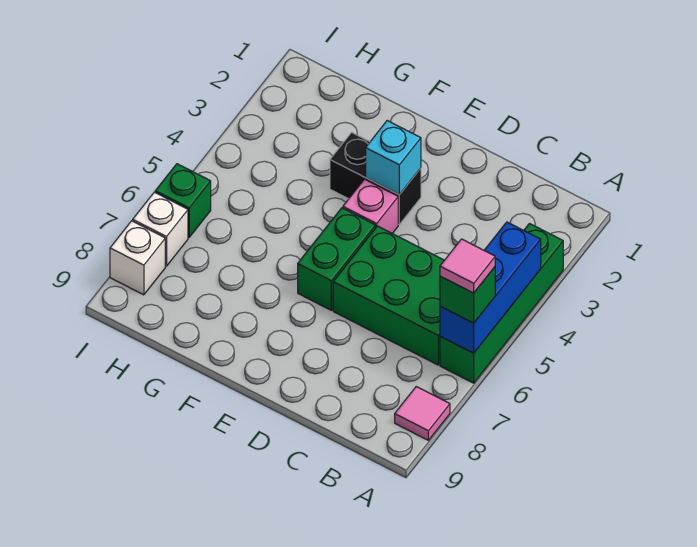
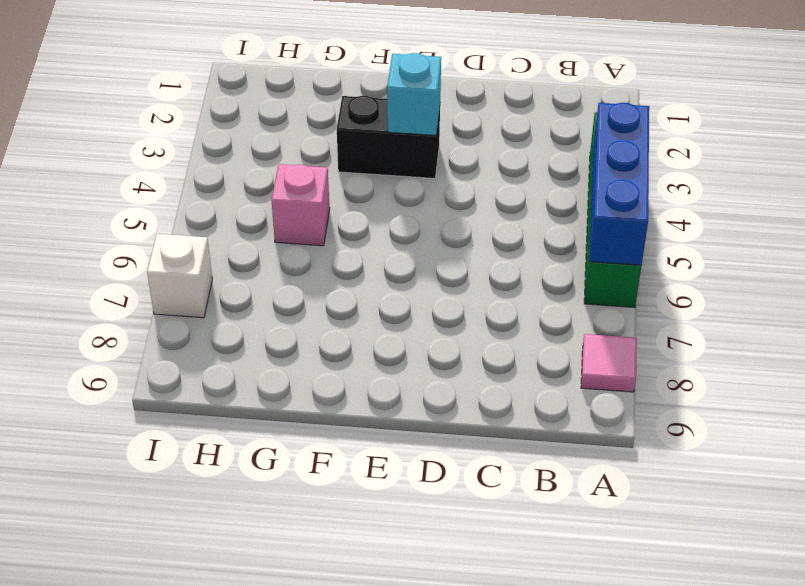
pink brick G5 level 1 -> pink brick E4 level 1
none -> green brick B5:D6 level 1
none -> green brick E5:E6 level 1
none -> green brick I6 level 1

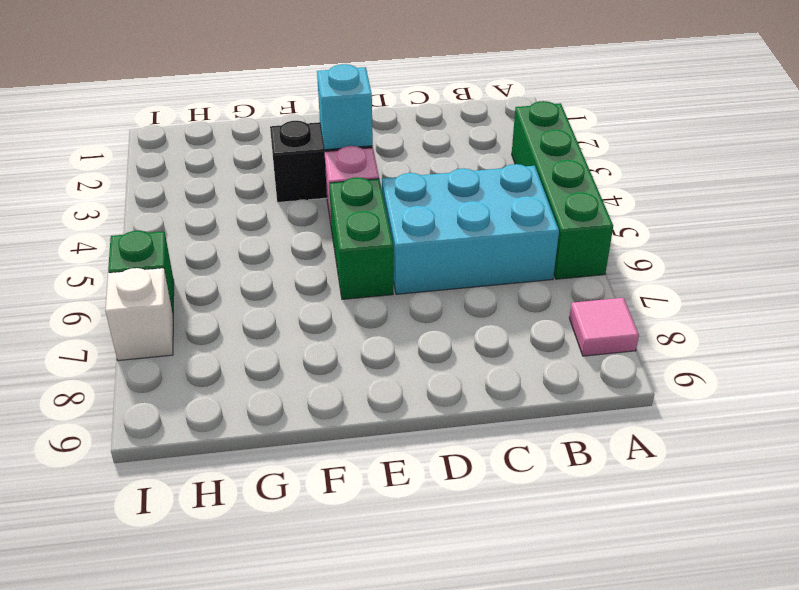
cyan brick B5:D6 level 1 -> green brick B5:D6 level 1
none -> white brick I8 level 1
none -> blue brick A4:A6 level 2
none -> green brick A6 level 3

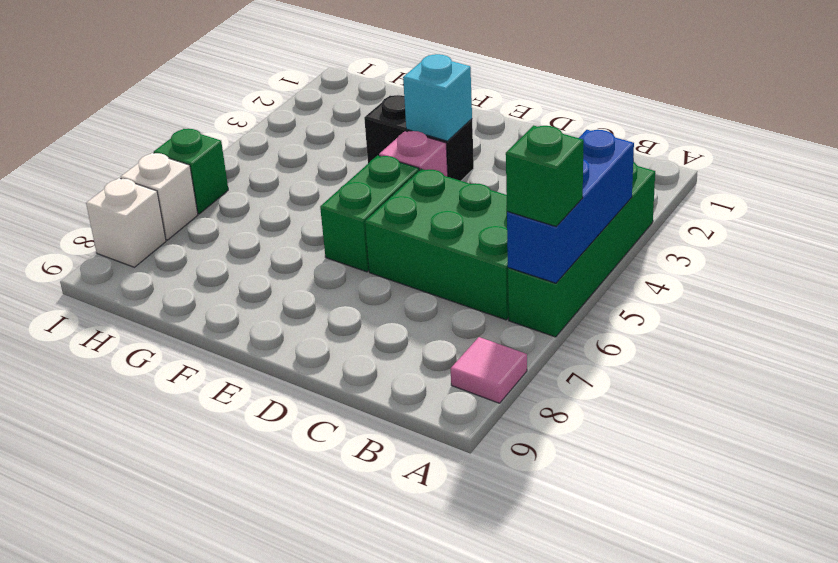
none -> pink tile A6 level 4

